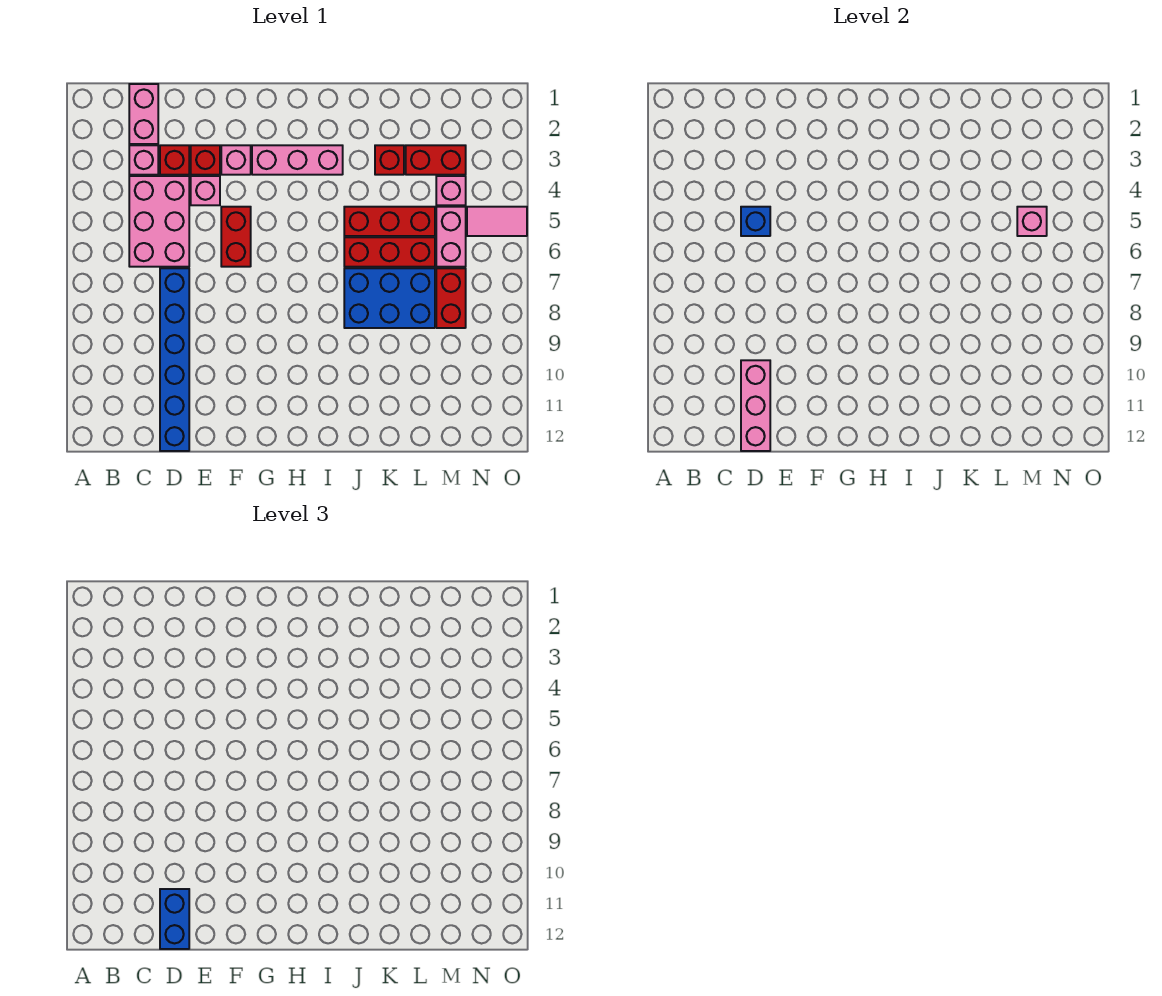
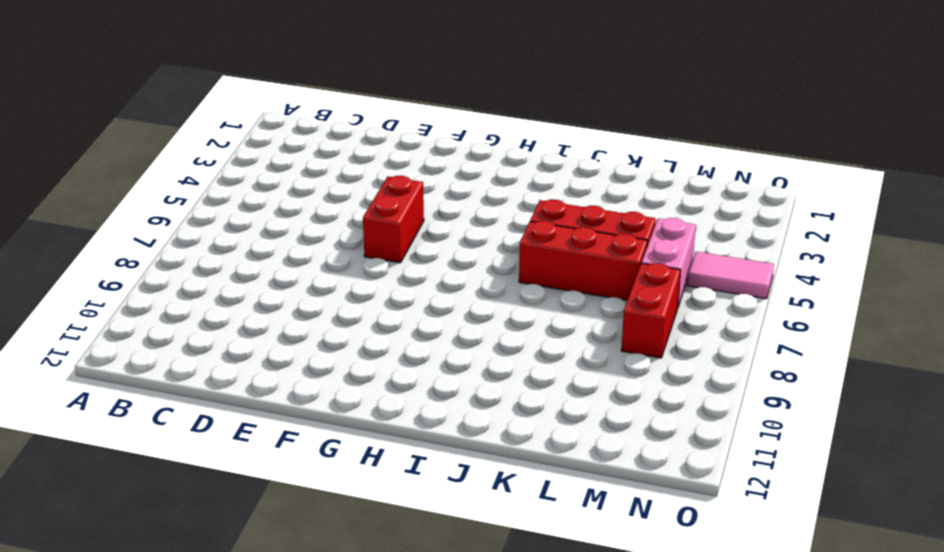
none -> pink brick C1:C2 level 1
none -> pink brick C3 level 1
none -> pink brick C4:D6 level 1

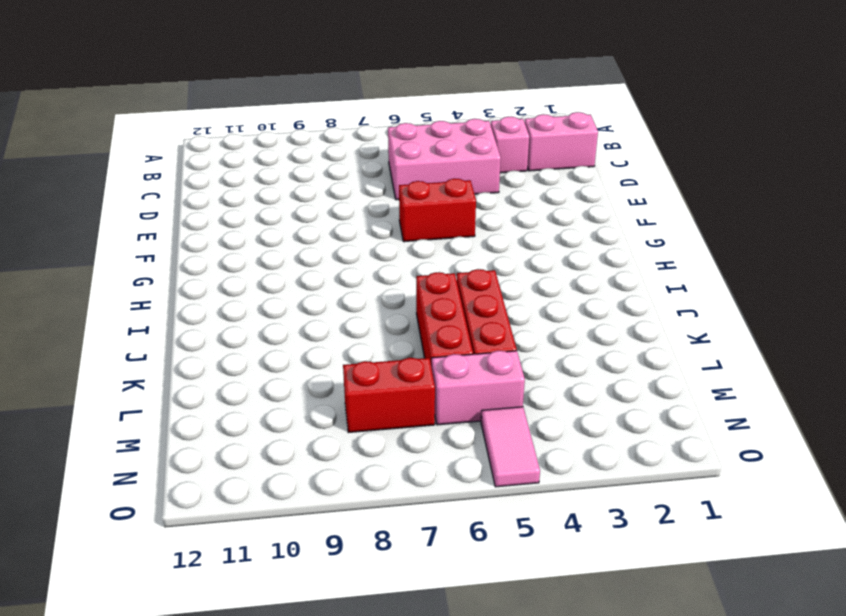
none -> red brick D3 level 1
none -> blue brick D7:D12 level 1
none -> red brick E3 level 1

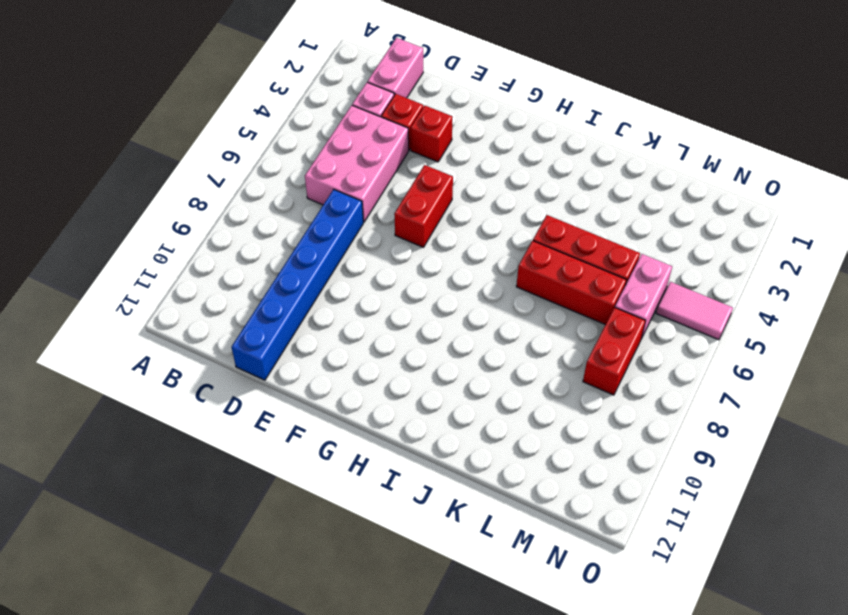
none -> pink brick E4 level 1
none -> pink brick F3 level 1
none -> pink brick G3:I3 level 1

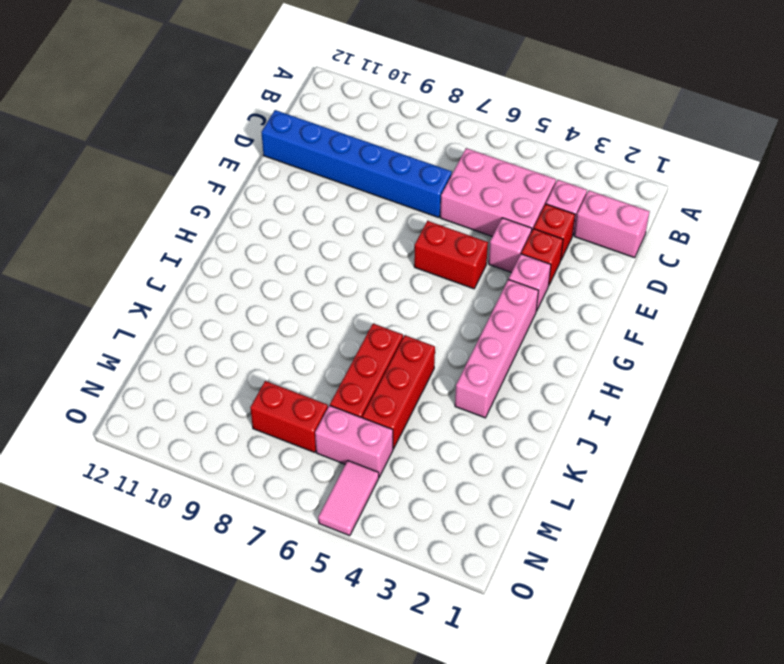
pink brick G3:J3 level 1 -> pink brick G3:I3 level 1
none -> blue brick J7:L8 level 1
none -> red brick K3 level 1
none -> red brick L3:M3 level 1

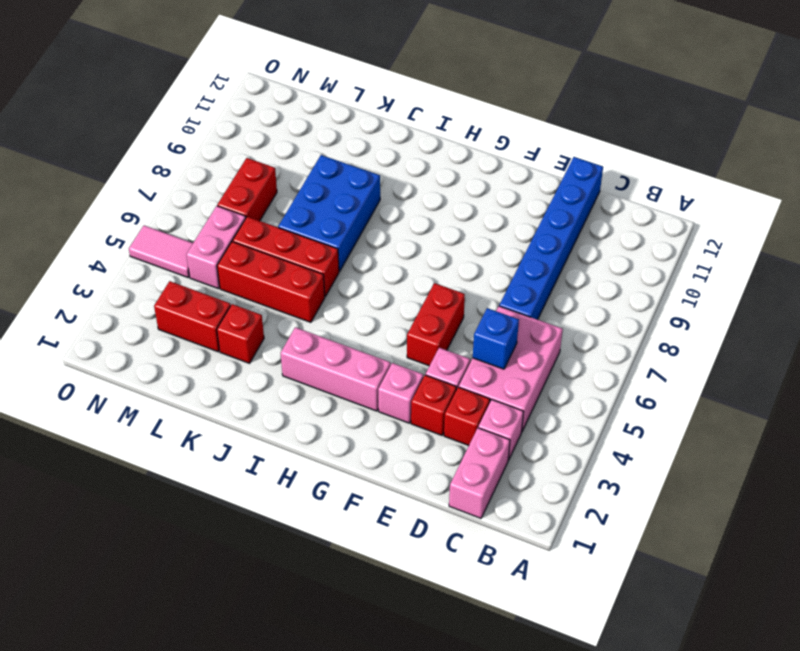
blue brick J7:K9 level 1 -> blue brick J7:L8 level 1
none -> pink brick M4 level 1
none -> pink brick D10:D12 level 2
none -> pink brick M5 level 2

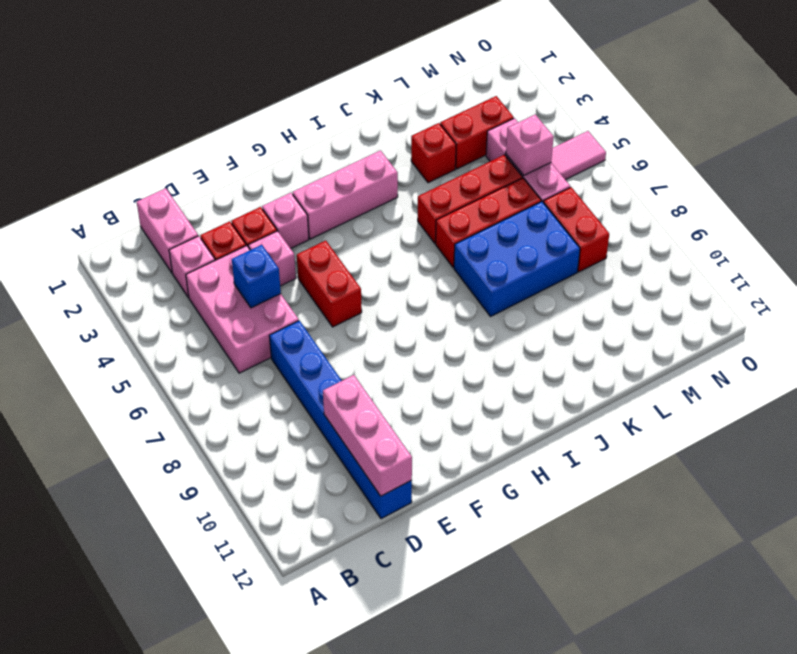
none -> blue brick D11:D12 level 3

